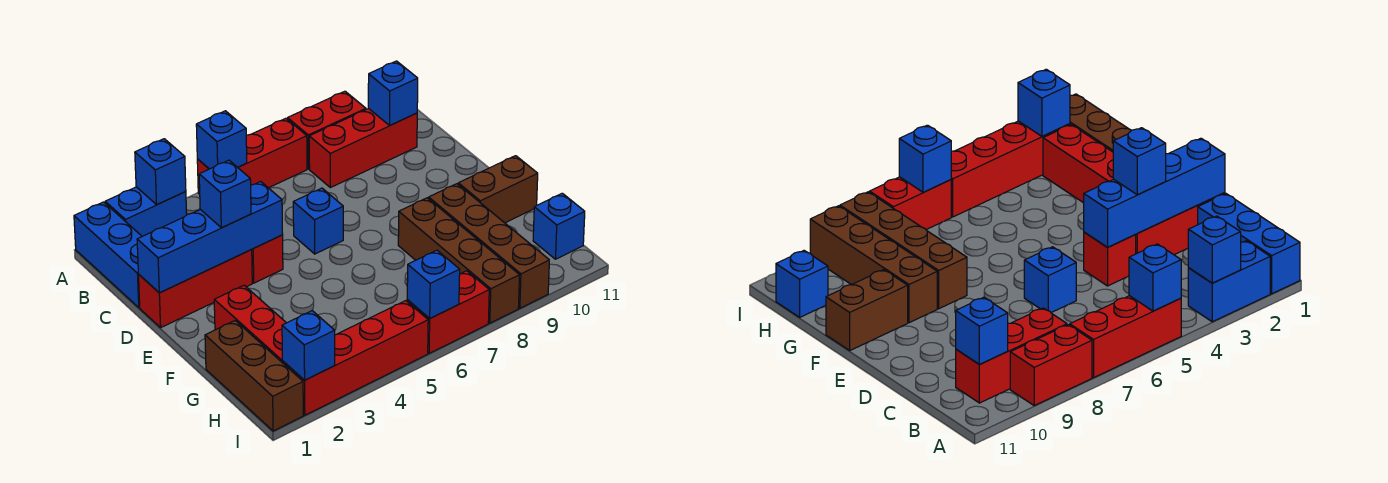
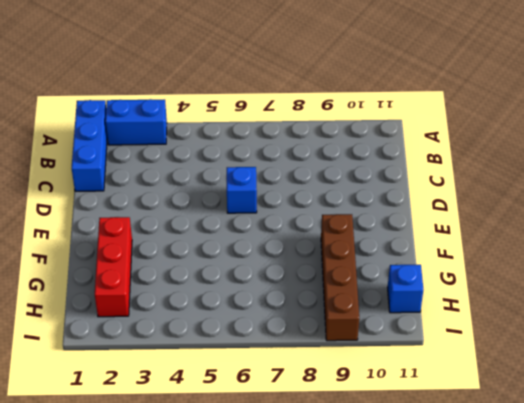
none -> red brick A5:A7 level 1
none -> red brick A8:A9 level 1
none -> red brick B8:B10 level 1

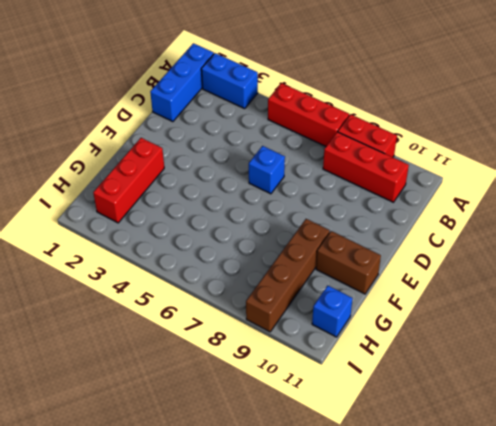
none -> red brick D1:D3 level 1
none -> red brick D4 level 1
none -> brown brick F8:I8 level 1

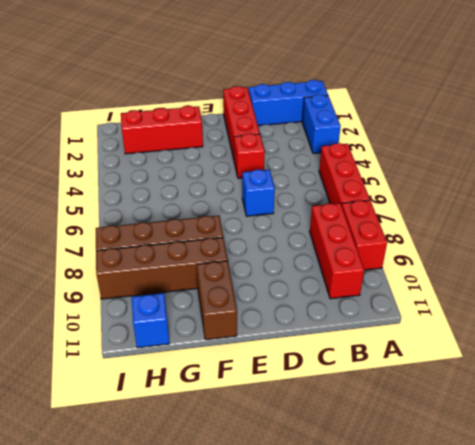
none -> brown brick G1:I1 level 1
none -> red brick I2:I5 level 1
none -> red brick I6:I7 level 1

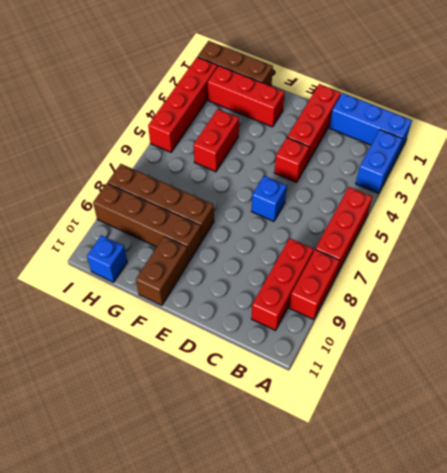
red brick G4:G5 level 1 -> red brick I6:I7 level 1
none -> blue brick A3 level 2
none -> blue brick A5 level 2
none -> blue brick B10 level 2

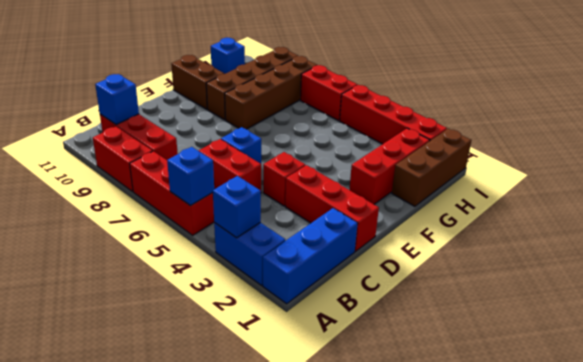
red brick C5:C6 level 1 -> none
none -> blue brick D1:D4 level 2
none -> blue brick I2 level 2
none -> blue brick I6 level 2

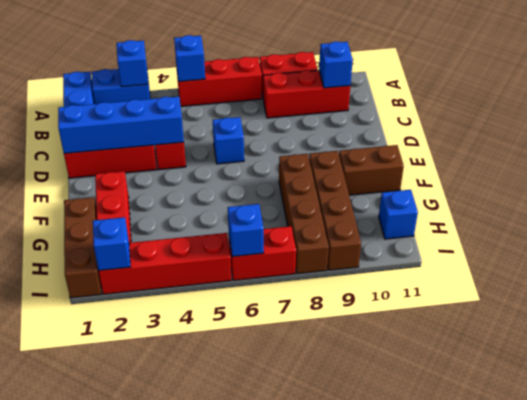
none -> blue brick D3 level 3

